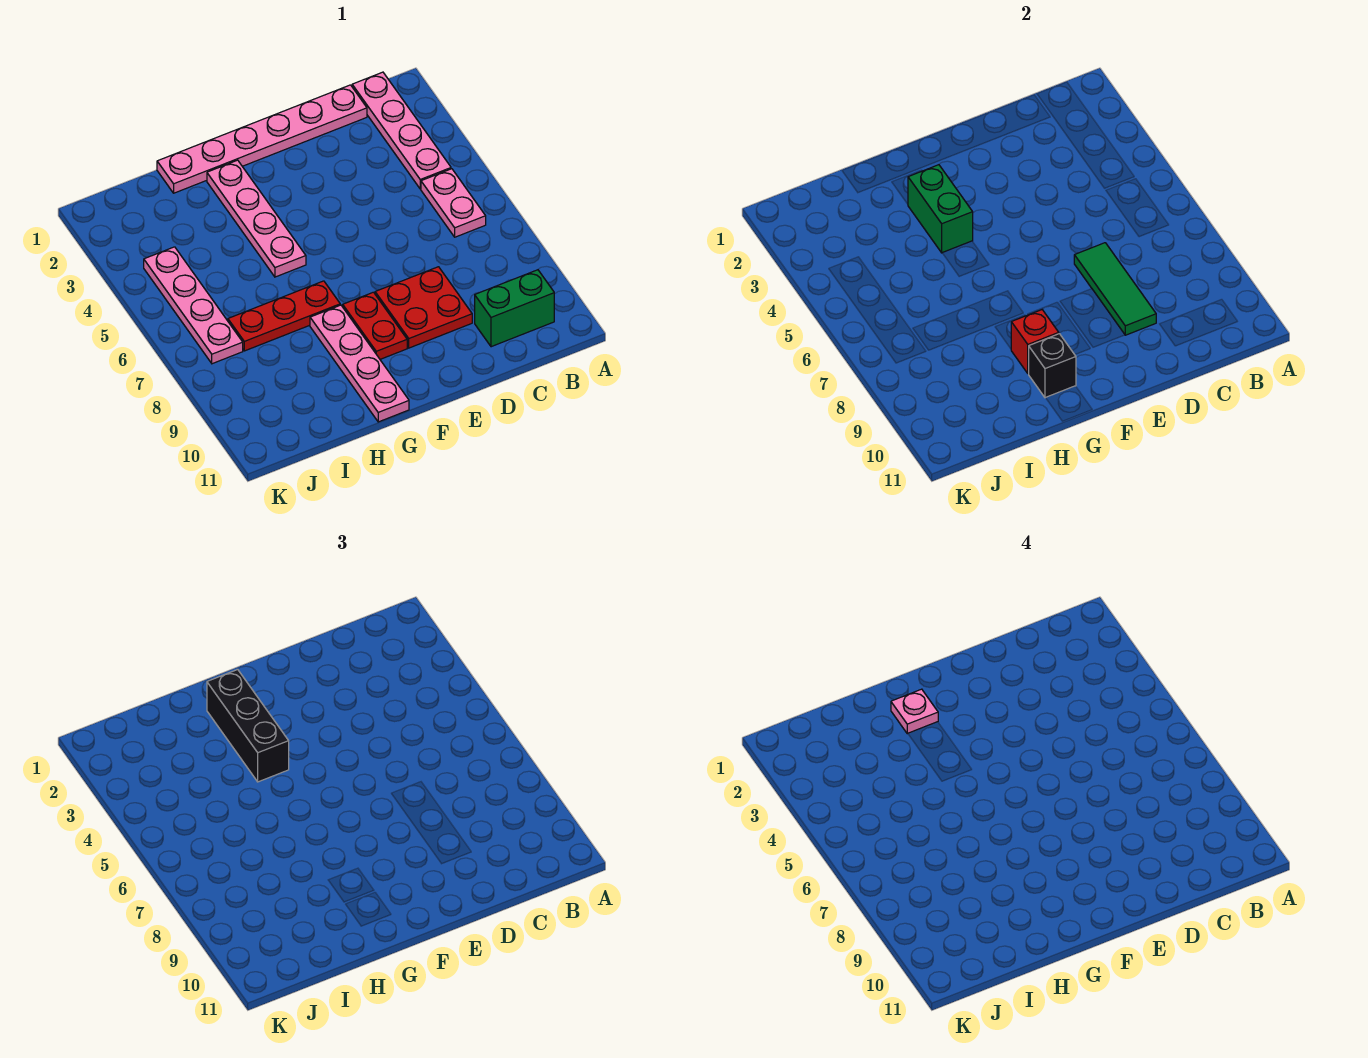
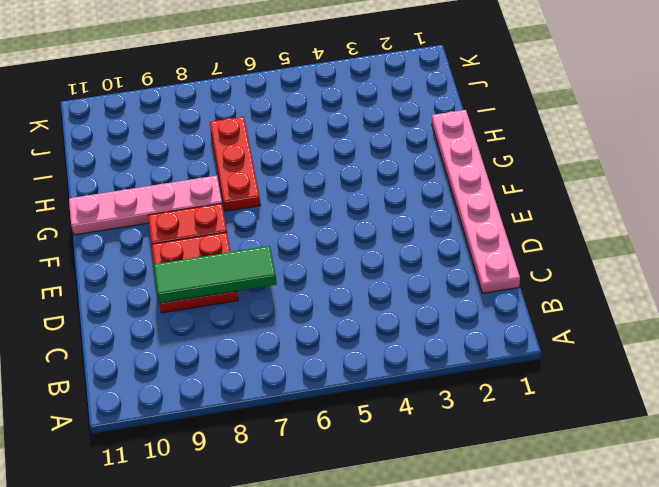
none -> pink plate B1:B4 level 1
none -> pink plate B5:B6 level 1
none -> green brick B10:C10 level 1

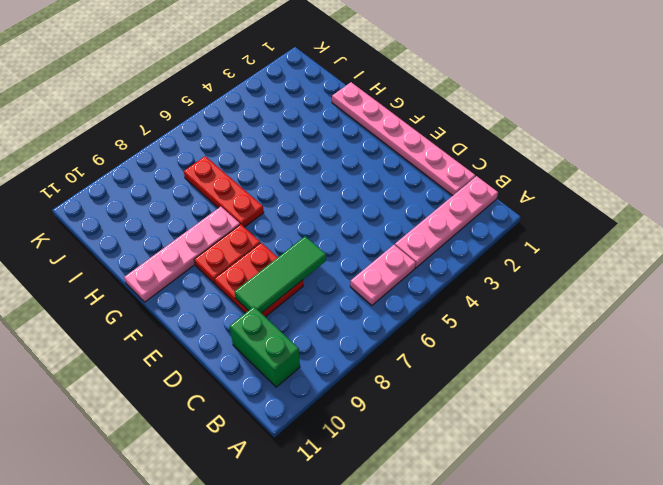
none -> pink plate G2:G5 level 1
none -> pink plate J4:J7 level 1
none -> green brick G3:G4 level 2

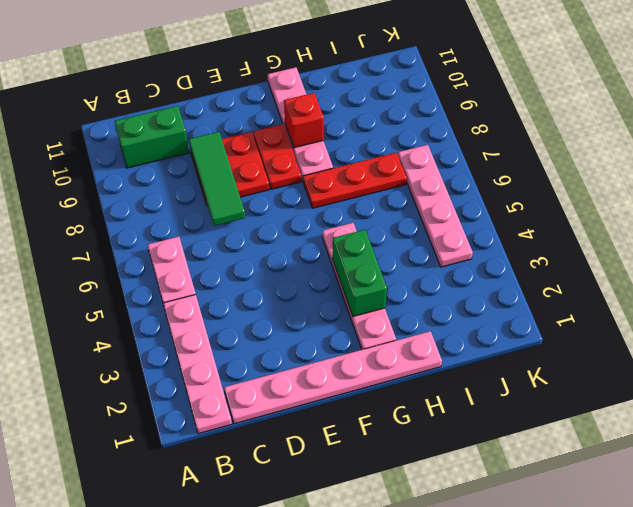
none -> black brick G10 level 2
none -> black brick G2:G4 level 3
none -> pink plate G2 level 4

